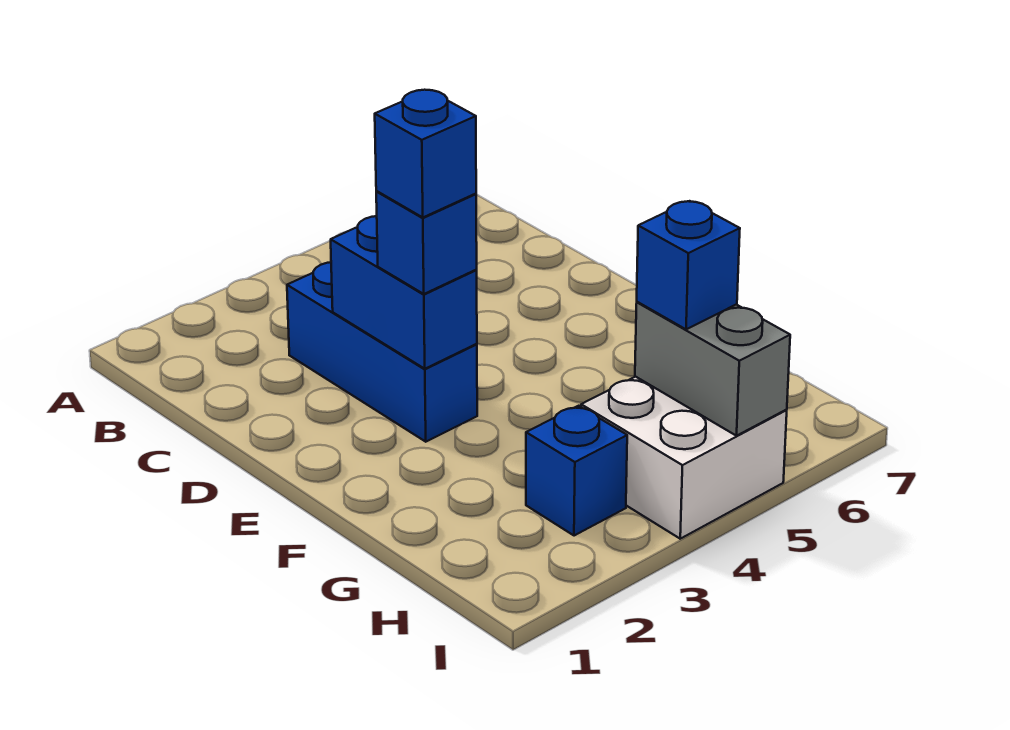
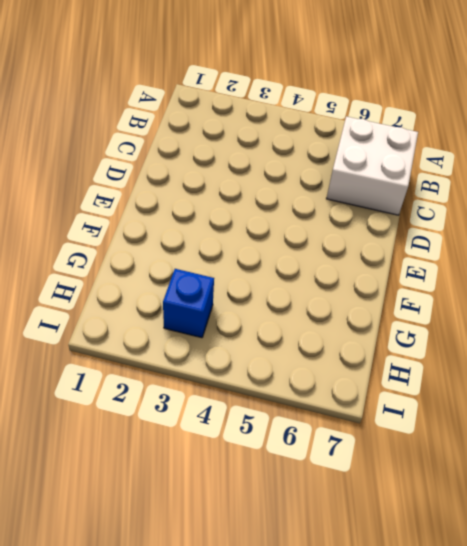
white brick B6:C7 level 1 -> white brick H4:I5 level 1
none -> blue brick C3:E3 level 1
none -> blue brick D3:E3 level 2

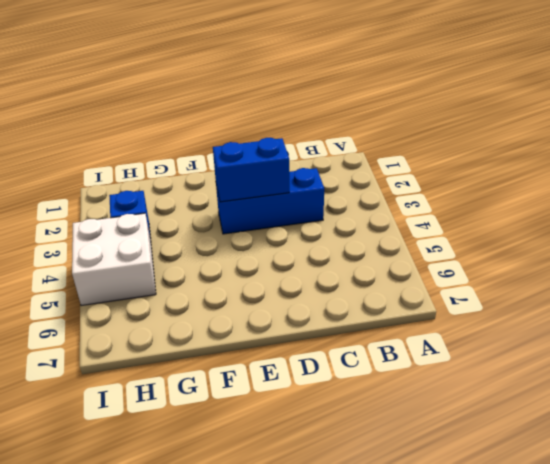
none -> grey brick H5:I5 level 2
none -> blue brick E3 level 3

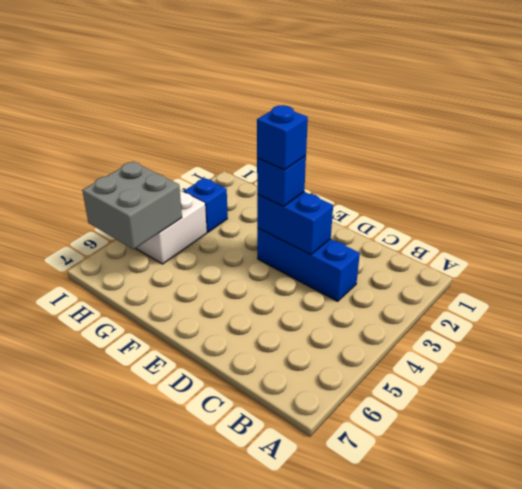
grey brick H5:I6 level 2 -> grey brick H5:I5 level 2
none -> blue brick H5 level 3

